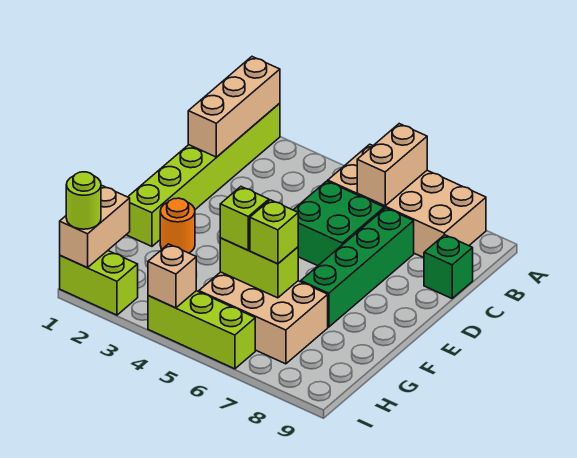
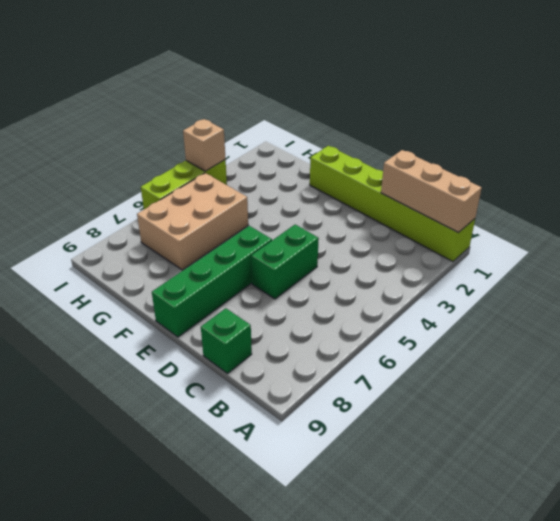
green brick D5:D6 level 1 -> green brick C5:D6 level 1
green brick E6:E9 level 1 -> green brick C7:F7 level 1
none -> tan brick A5:B8 level 1
none -> orange round brick F2 level 1
none -> lime brick I1:I2 level 1

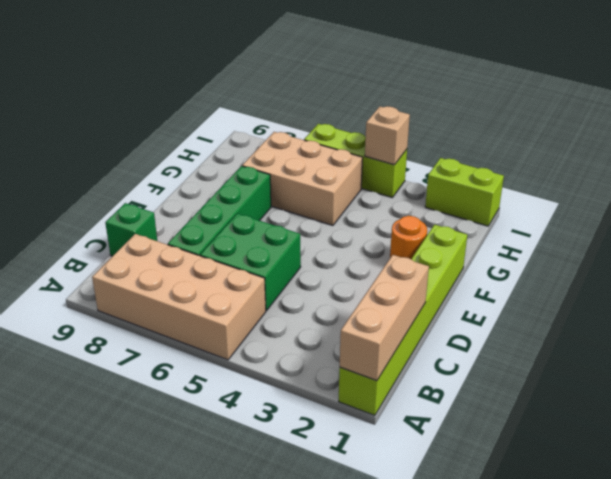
none -> tan brick A6:B6 level 2
none -> lime brick G5:G6 level 2
none -> tan brick H1:I1 level 2

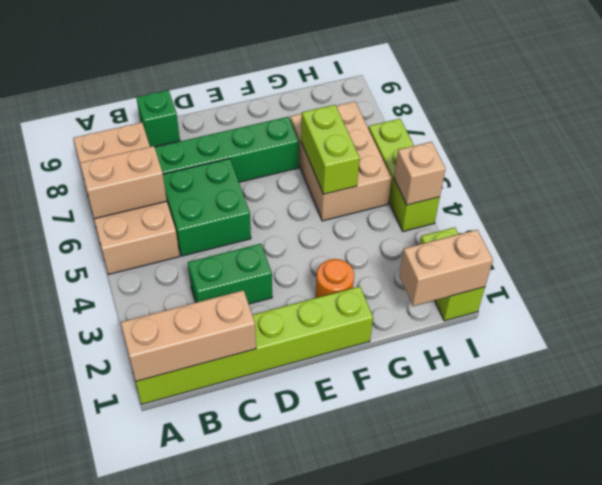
green brick C3:D3 level 1 -> none
none -> lime brick G5 level 3
none -> lime brick G6 level 3
none -> lime round brick I1 level 3

